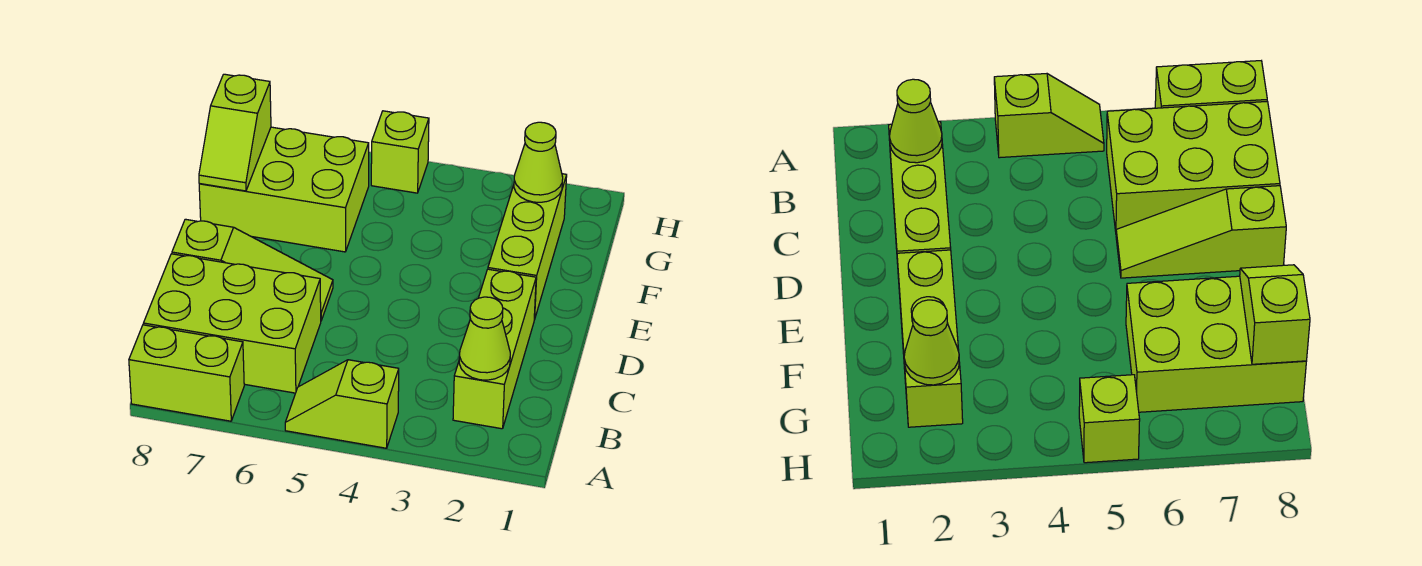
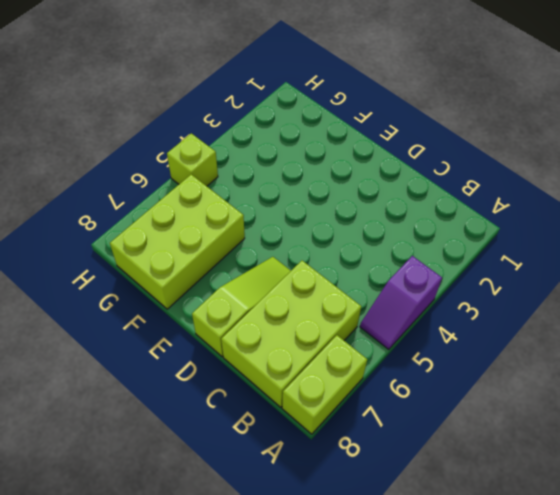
purple slope A4:A5 level 1 top 4 -> lime slope A4:A5 level 1 top 4
none -> lime brick B2:D2 level 1
none -> lime brick E2:G2 level 1

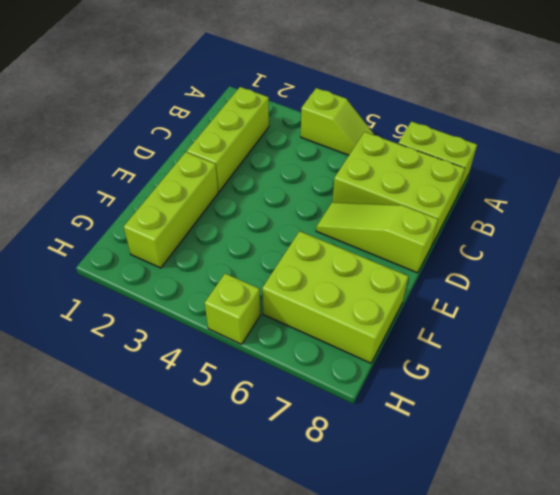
none -> lime cone B2 level 2
none -> lime slope F8:G8 level 2 top G

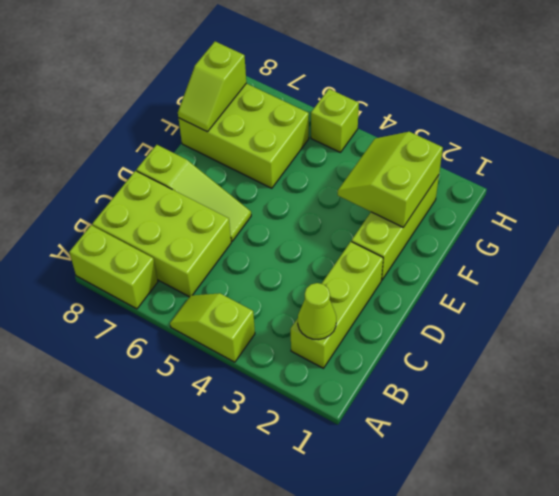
lime slope F2:G3 level 2 top 2 -> lime cone G2 level 2

